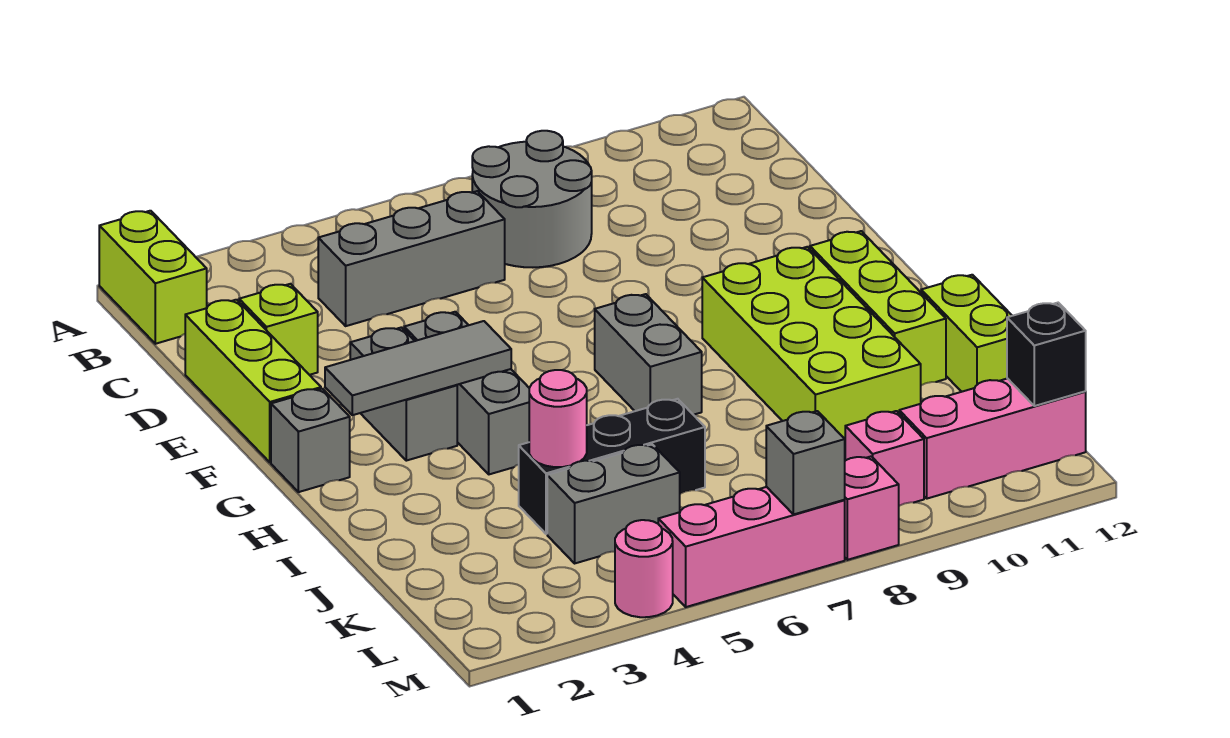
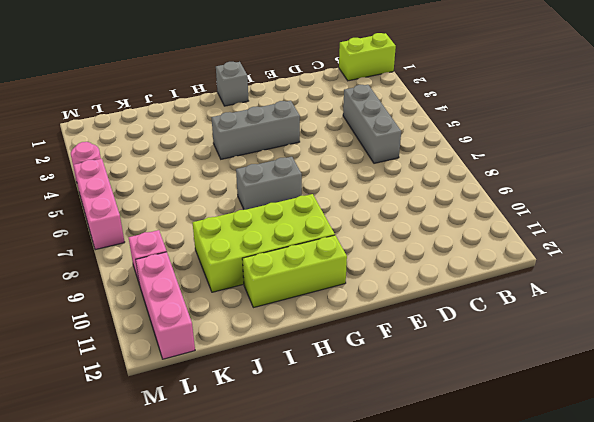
none -> grey round brick B7:C8 level 1
none -> lime brick D1:F1 level 1
none -> lime brick D2 level 1

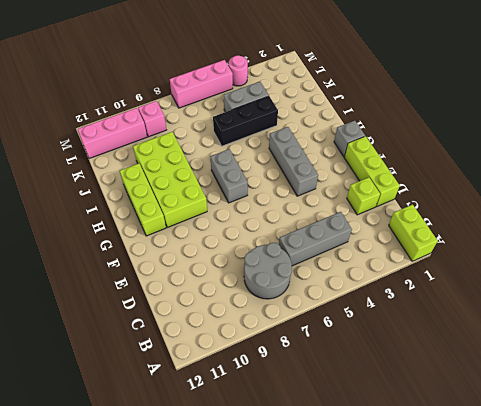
none -> grey brick F3:G3 level 1
none -> lime brick I12:J12 level 1
none -> pink brick M8 level 1

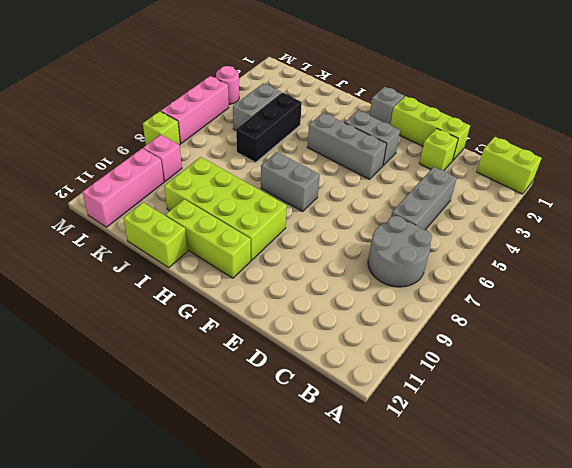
lime brick M8 level 1 -> pink brick M8 level 1
none -> grey tile G2:G4 level 2
none -> pink round brick J4 level 2
none -> black brick L12 level 2

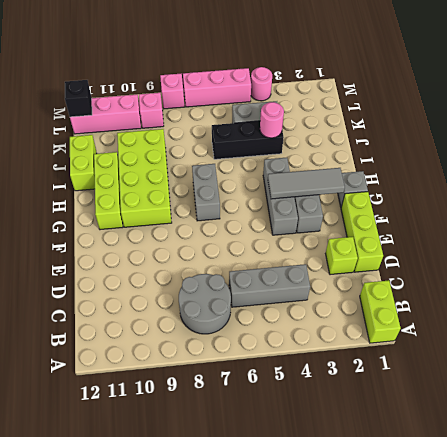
none -> grey brick M7 level 2

